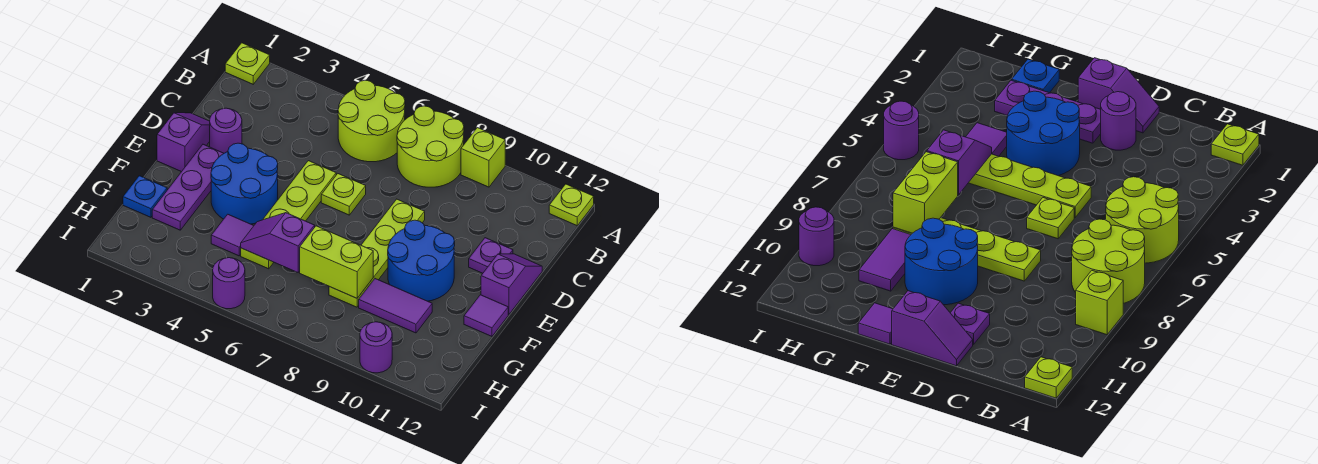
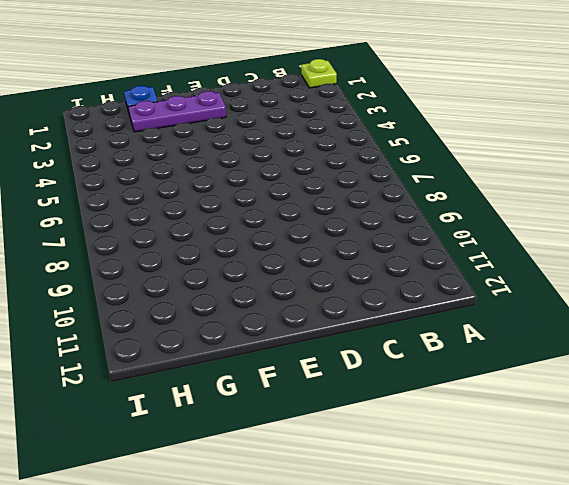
none -> lime round brick A5:B6 level 1
none -> lime round brick A7:B8 level 1
none -> lime brick A9 level 1

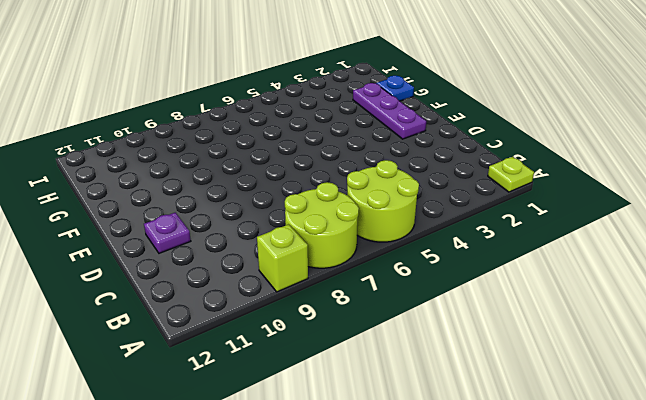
none -> lime plate A12 level 1
none -> purple slope D1:E1 level 1 top E
none -> purple round brick D2 level 1

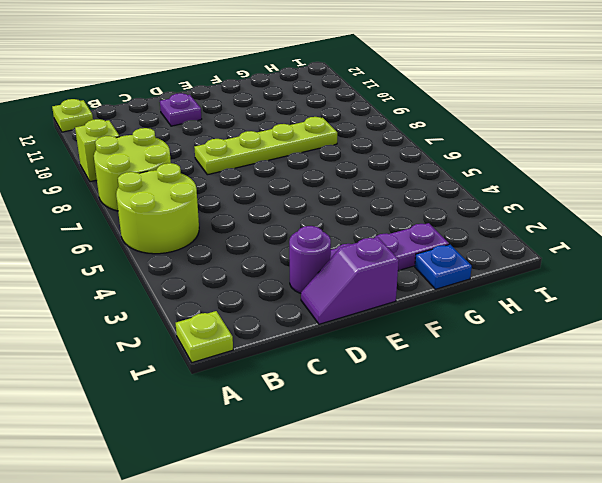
none -> lime plate D5:G5 level 1
none -> lime plate D6 level 1
none -> purple slope D12:E12 level 1 top E

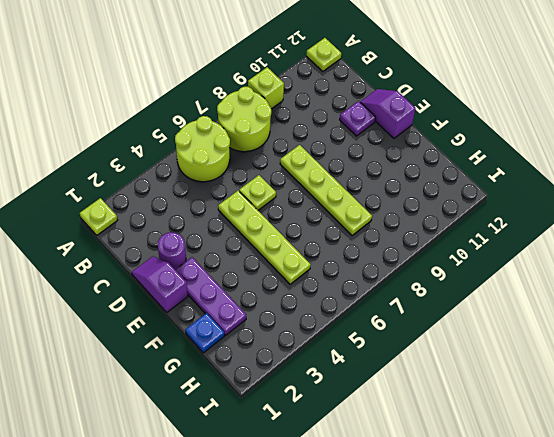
none -> blue round brick E3:F4 level 1
none -> blue round brick E9:F10 level 1
none -> purple tile F12 level 1

